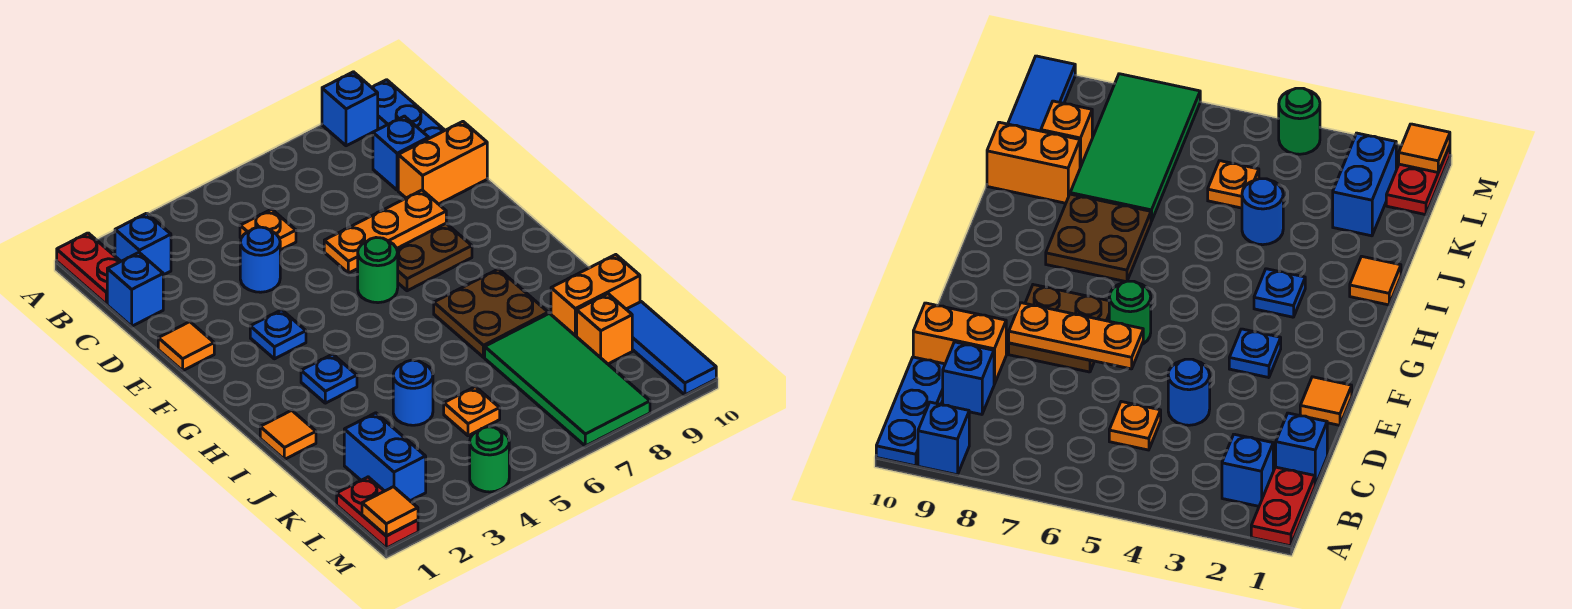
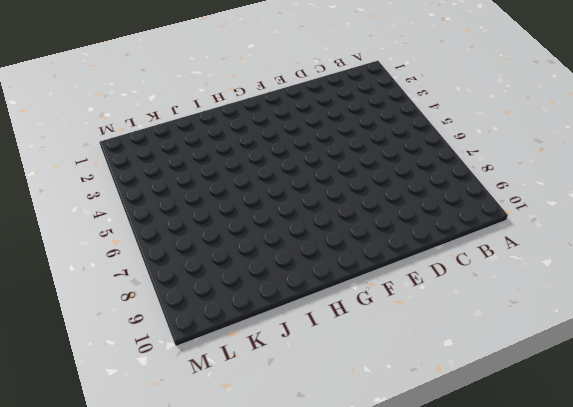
none -> red plate A1:B1 level 1
none -> blue brick A9 level 1
none -> blue plate A10:C10 level 1

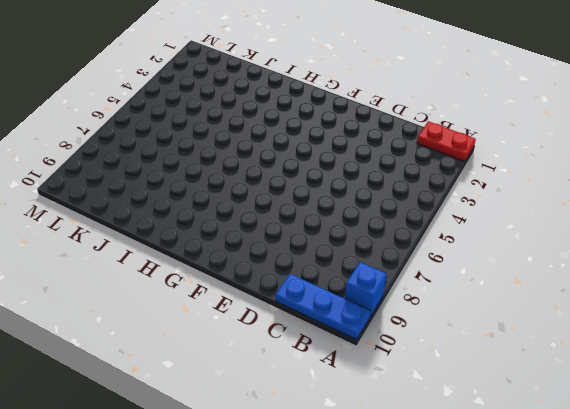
none -> blue brick B2 level 1
none -> blue brick C1 level 1
none -> orange plate C5 level 1

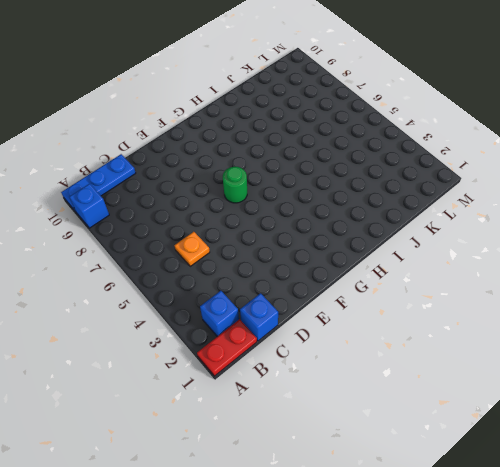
none -> blue brick C9 level 1
none -> blue round brick D4 level 1
none -> orange brick D9:D10 level 1

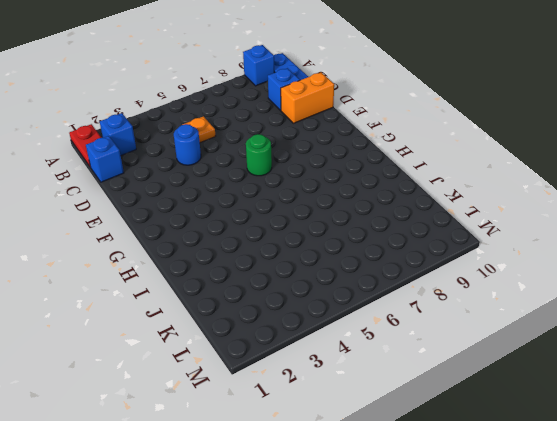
none -> orange tile E1 level 1
none -> brown plate E7:F8 level 1
none -> blue plate F3 level 1

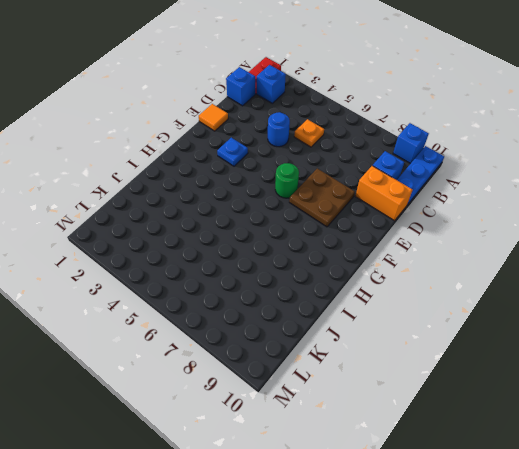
none -> blue plate H3 level 1
none -> brown plate H7:I8 level 1
none -> orange tile I1 level 1

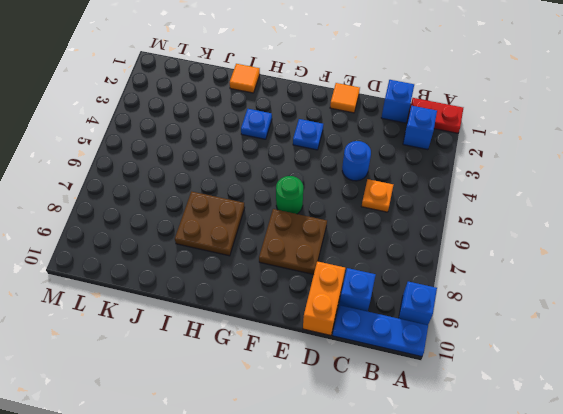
none -> blue round brick J4 level 1
none -> green tile J7:M8 level 1
none -> orange brick J9:J10 level 1

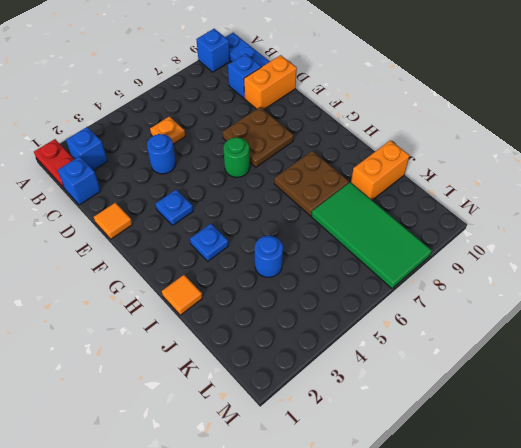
none -> blue brick K2:L2 level 1
none -> orange plate K5 level 1
none -> orange brick K9 level 1

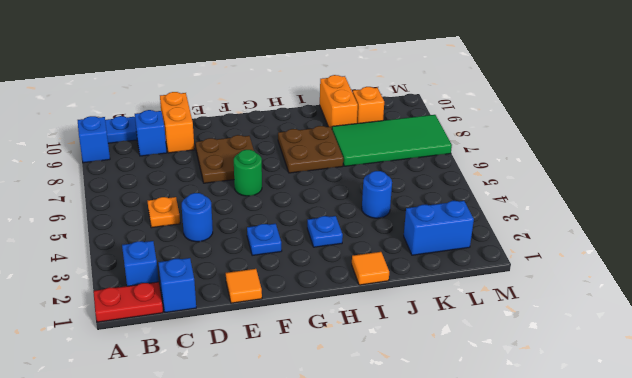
none -> orange plate K5 level 1
none -> blue tile K10:M10 level 1
none -> red plate L1:M1 level 1

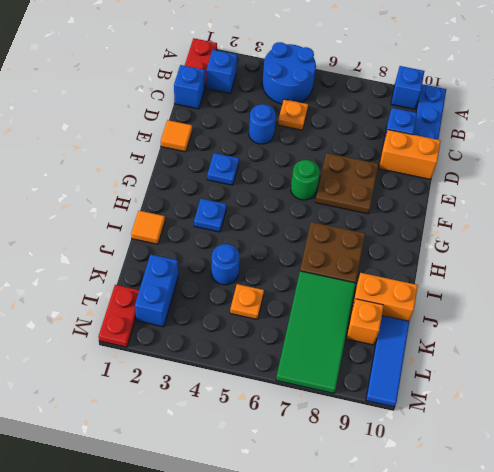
blue round brick A4:B5 level 1 -> none
none -> green round brick M4 level 1
none -> orange plate E6:E8 level 2
none -> orange tile M1 level 2

